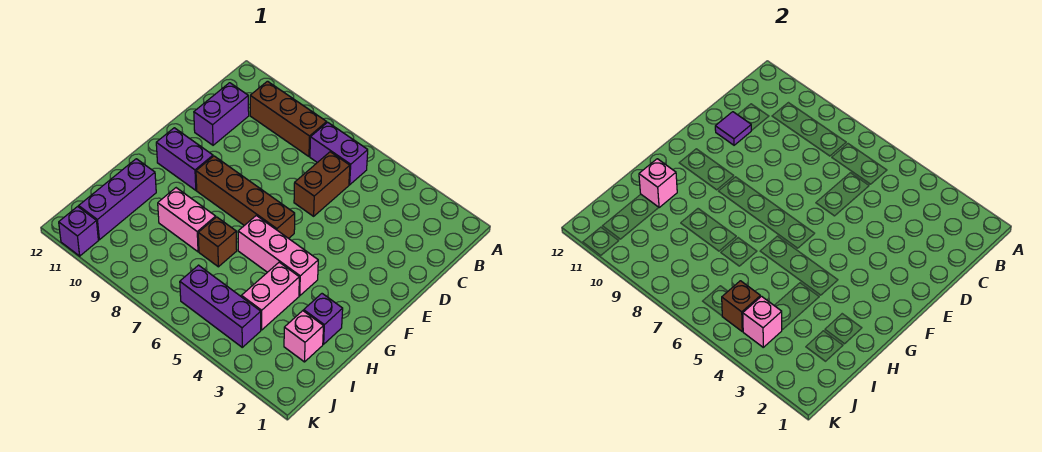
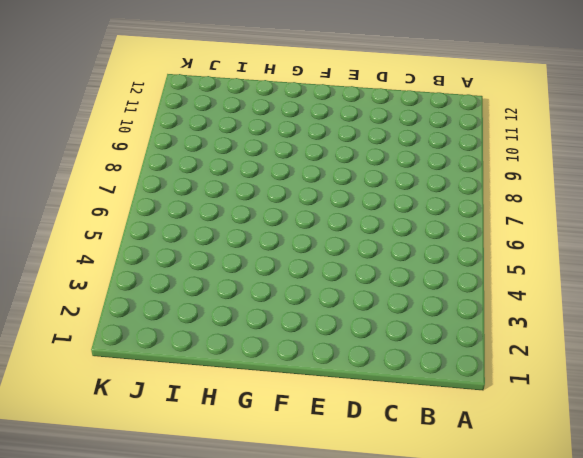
none -> purple brick B6:B7 level 1
none -> brown brick B8:B10 level 1
none -> brown brick C6:D6 level 1

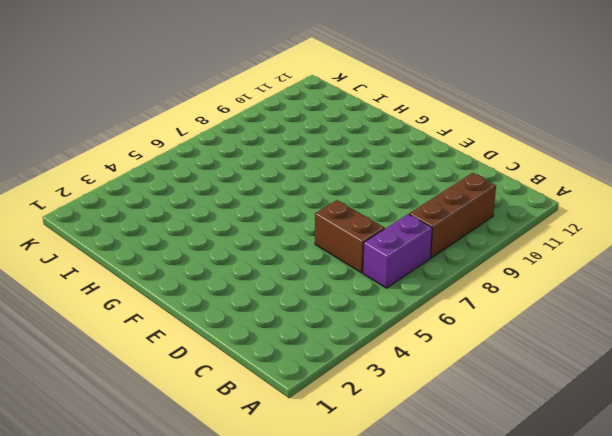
none -> purple brick C11:D11 level 1
none -> brown brick F6:F9 level 1
none -> purple brick F10:F11 level 1

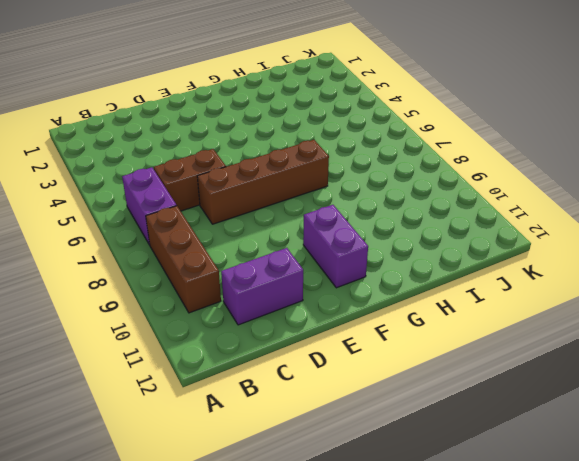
brown brick D7:G7 level 1 -> brown brick F6:F9 level 1
none -> pink brick G4:G6 level 1
none -> purple brick H2 level 1
none -> pink brick H4:I4 level 1

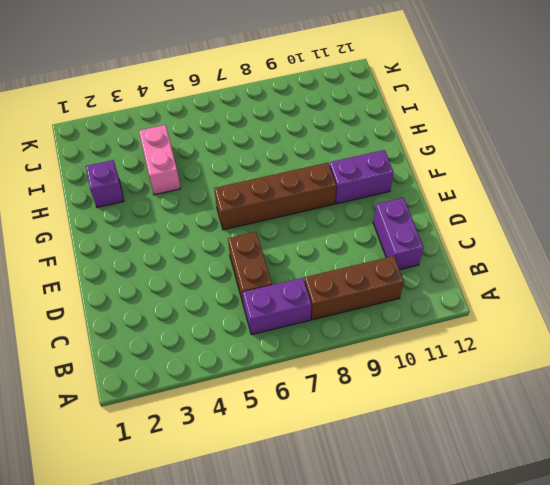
none -> pink brick G4:G6 level 1
none -> brown brick H7 level 1
none -> pink brick H8:H9 level 1

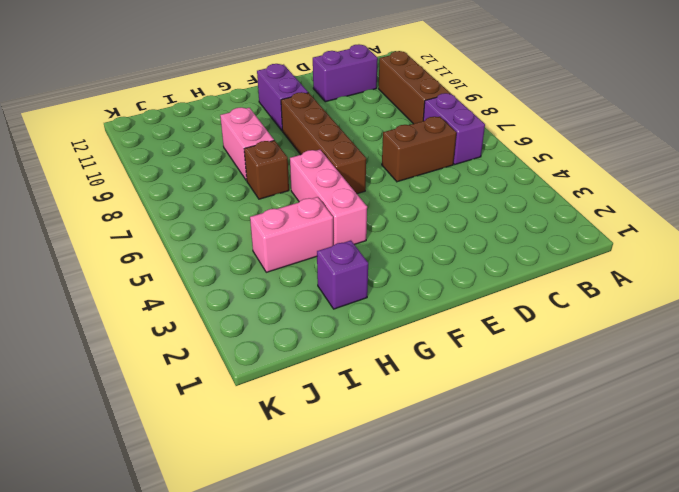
none -> purple brick H11:J11 level 1
none -> pink brick I2 level 1
none -> purple brick J4:J6 level 1

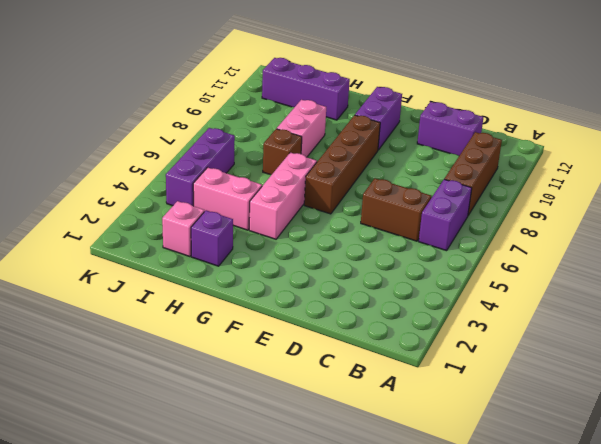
none -> purple brick K11 level 1
none -> purple tile D11 level 2
none -> pink brick H11 level 2

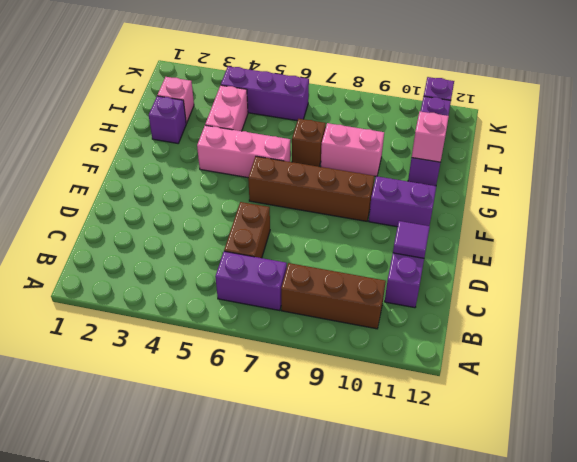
none -> pink brick J4 level 2
none -> brown brick J5 level 2

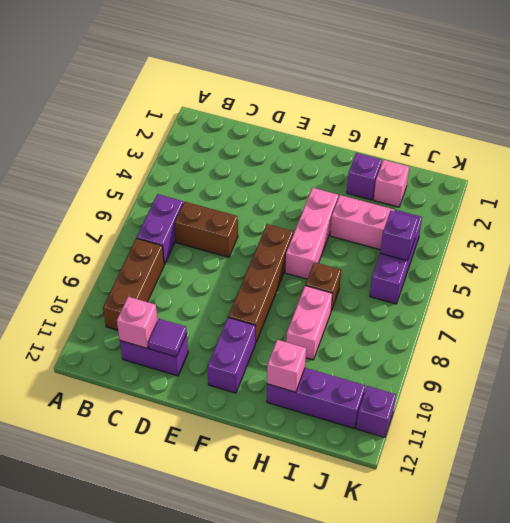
pink brick C11 level 2 -> pink brick J4 level 2
purple brick J5 level 2 -> brown brick J5 level 2

